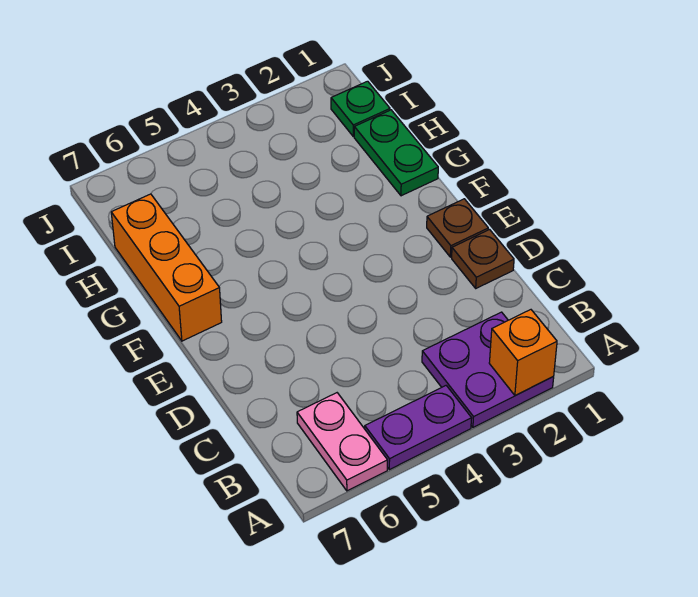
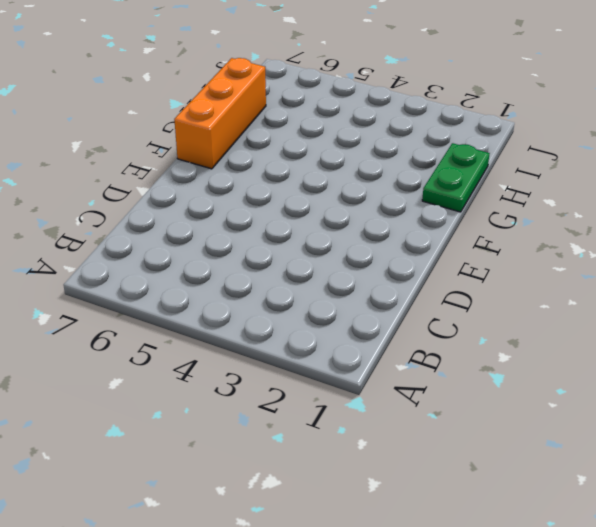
none -> purple plate A2:B3 level 1
none -> purple plate A4:A5 level 1

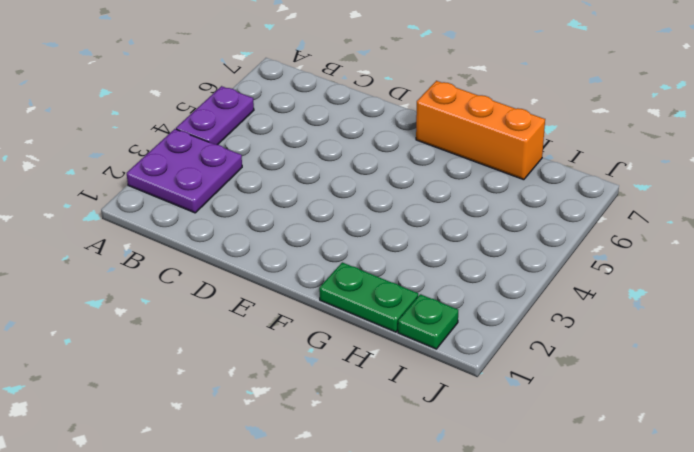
none -> pink plate A6:B6 level 1
none -> brown plate D1 level 1

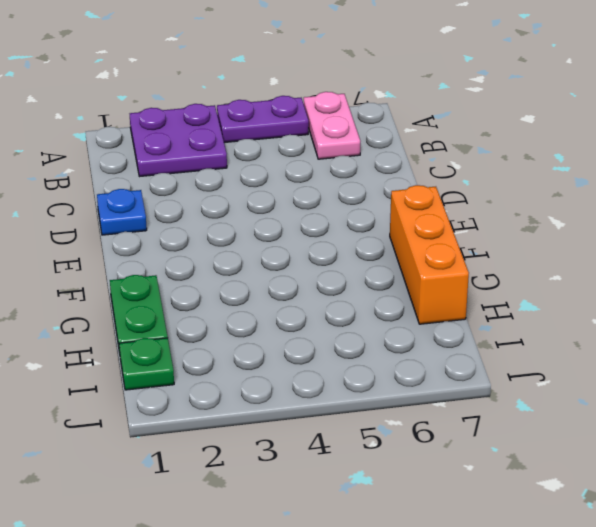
blue plate D1 level 1 -> brown plate D1 level 1
none -> brown plate E1 level 1
none -> orange brick A2 level 2

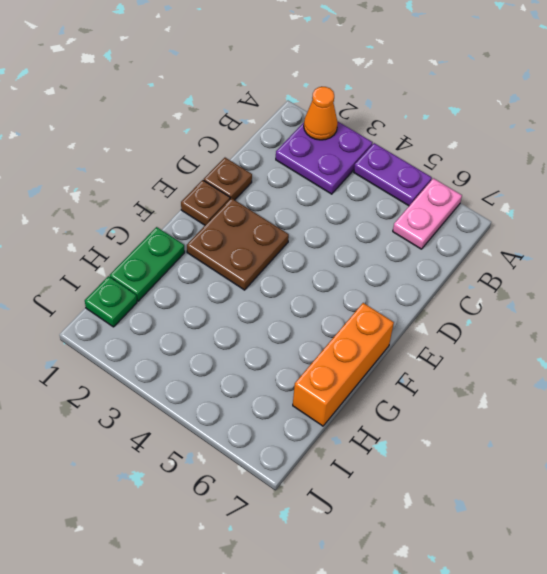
orange cone A2 level 2 -> orange brick A2 level 2
brown plate E2:F3 level 1 -> none

